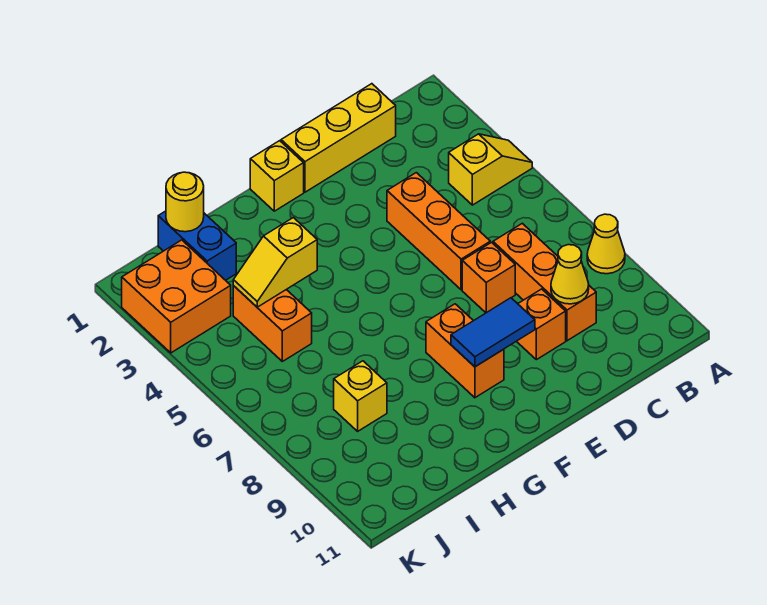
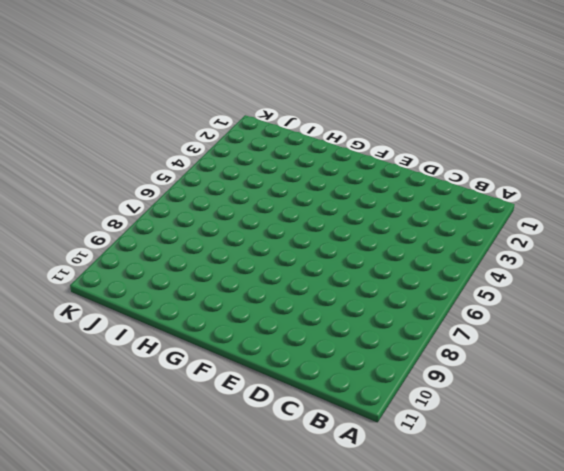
none -> yellow slope A4:B4 level 1 top B
none -> yellow cone A8 level 1
none -> yellow brick C1:E1 level 1

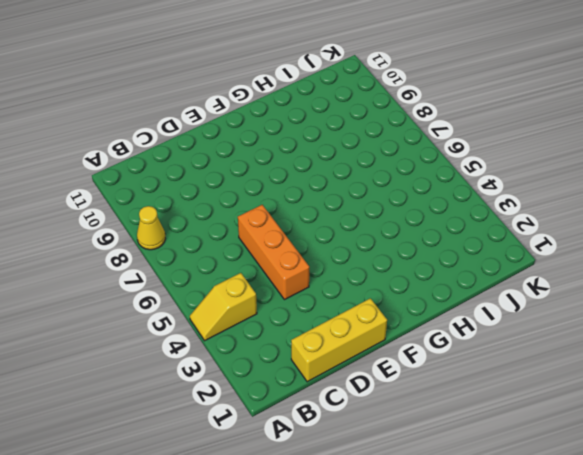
none -> orange brick C7:C9 level 1
none -> orange brick D7 level 1
none -> orange brick D9 level 1

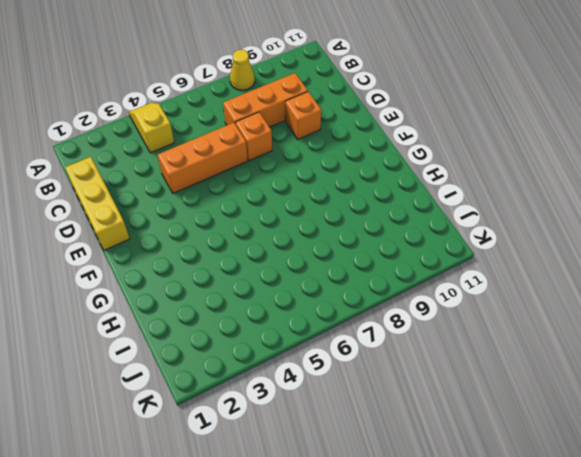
none -> yellow brick F1 level 1
none -> orange brick F8:F9 level 1
none -> blue brick I1:I2 level 1

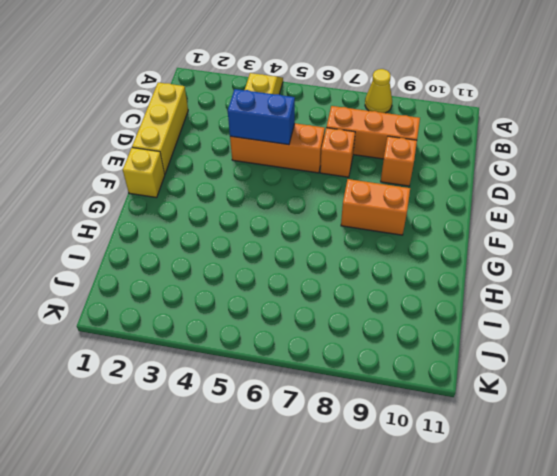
blue brick D4:D5 level 2 -> blue brick I1:I2 level 1
none -> orange brick I4:I5 level 1
none -> yellow brick I8 level 1
none -> orange brick J2:K3 level 1

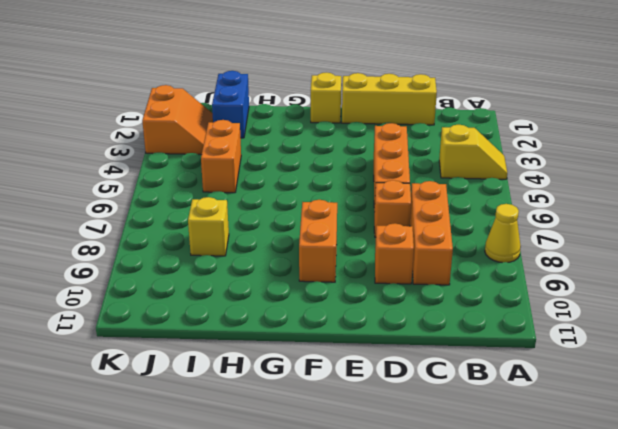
orange slope J2:K3 level 1 top K -> orange brick J2:K3 level 1
none -> yellow cone C9 level 2
none -> blue tile E9:F9 level 2
none -> yellow slope H4:I4 level 2 top H

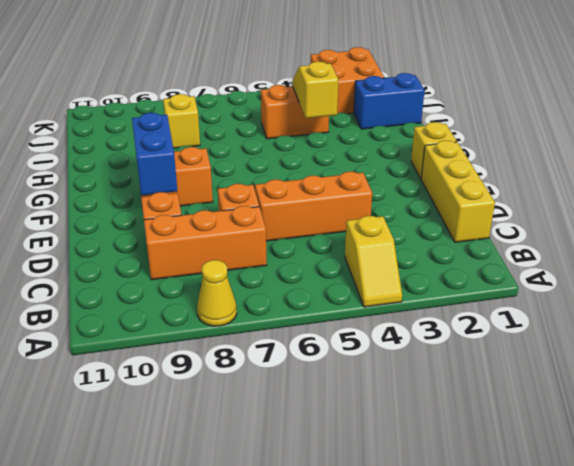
blue brick E9:F9 level 2 -> blue tile E9:F9 level 2
none -> yellow cone C9 level 2
none -> yellow round brick I1 level 2

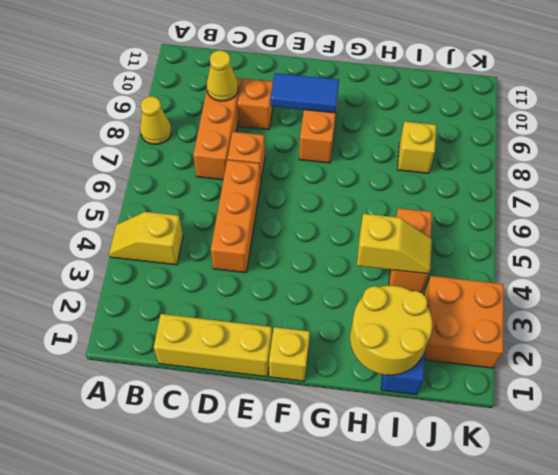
yellow round brick H1:I2 level 2 -> yellow round brick I1 level 2

